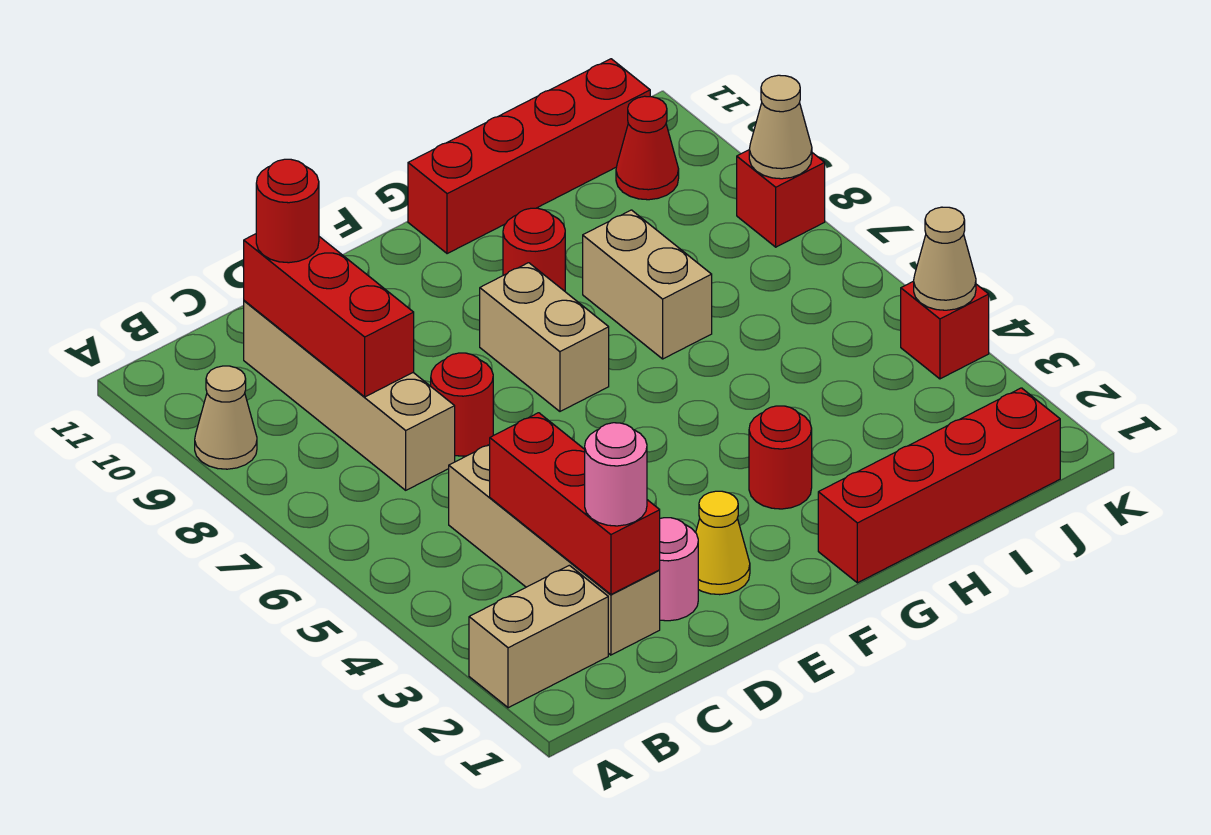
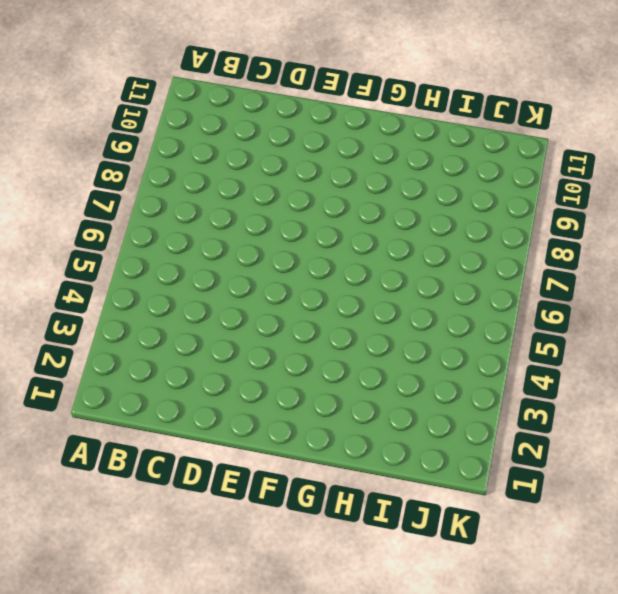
none -> tan brick A2:B2 level 1
none -> tan cone A9 level 1
none -> tan brick C2:C5 level 1

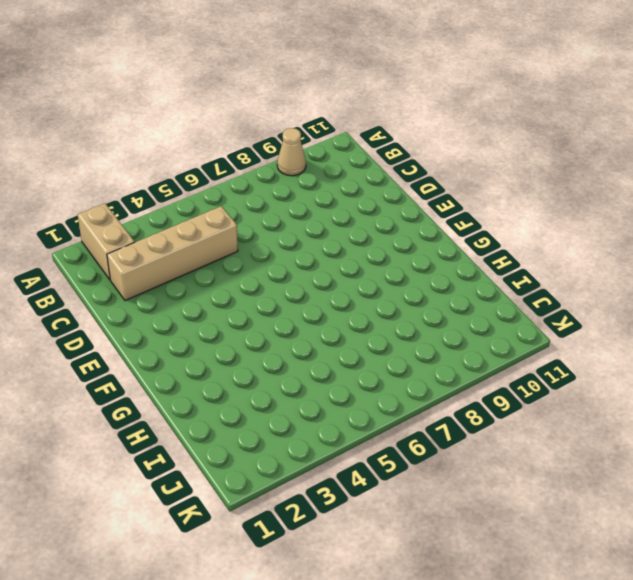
none -> tan brick C7:C10 level 1
none -> pink round brick D2 level 1
none -> red round brick D7 level 1

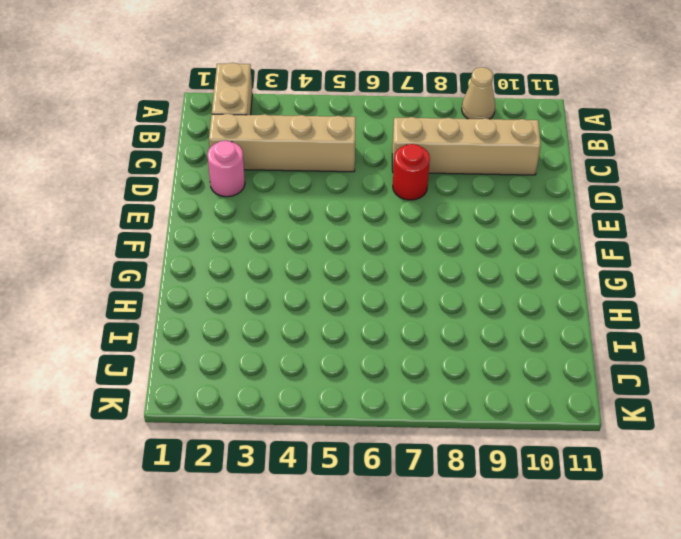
none -> yellow cone E2 level 1
none -> tan brick F7:F8 level 1
none -> red brick G1:J1 level 1

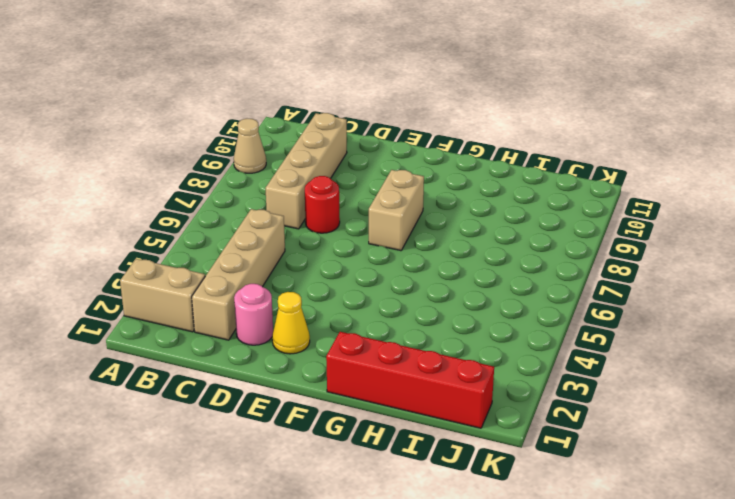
none -> red round brick G3 level 1
none -> red round brick G9 level 1
none -> red brick G11:J11 level 1

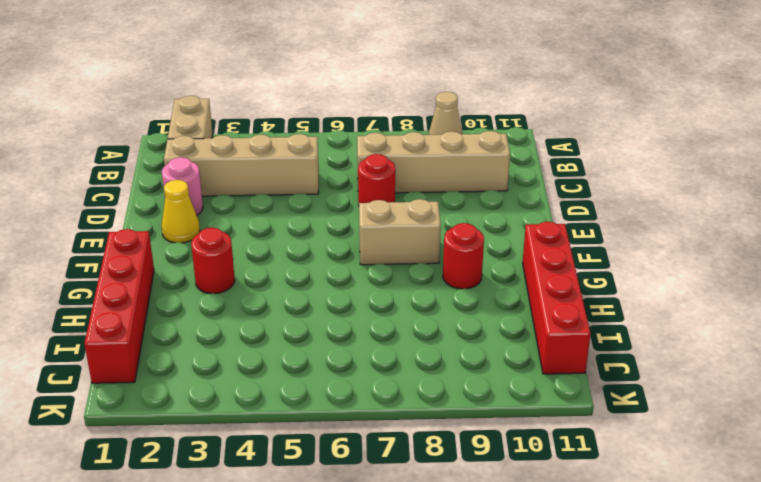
none -> tan brick H7:H8 level 1
none -> red cone J10 level 1
none -> red brick K4 level 1

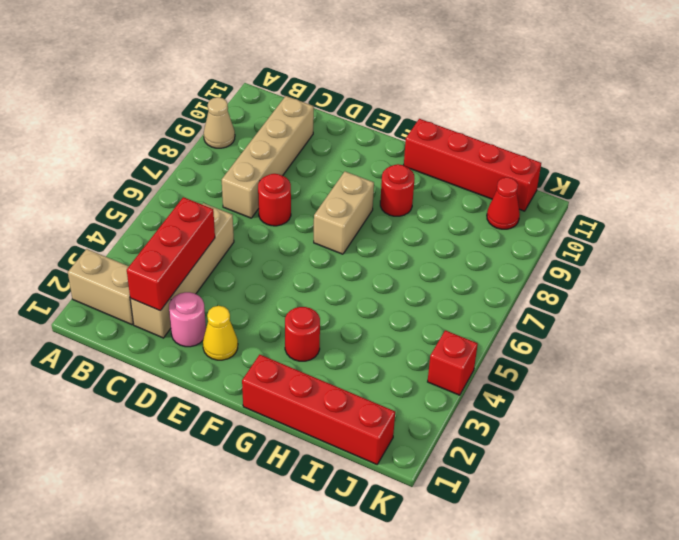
none -> tan brick H7:H8 level 1
none -> red brick K8 level 1
none -> red brick C8:C10 level 2

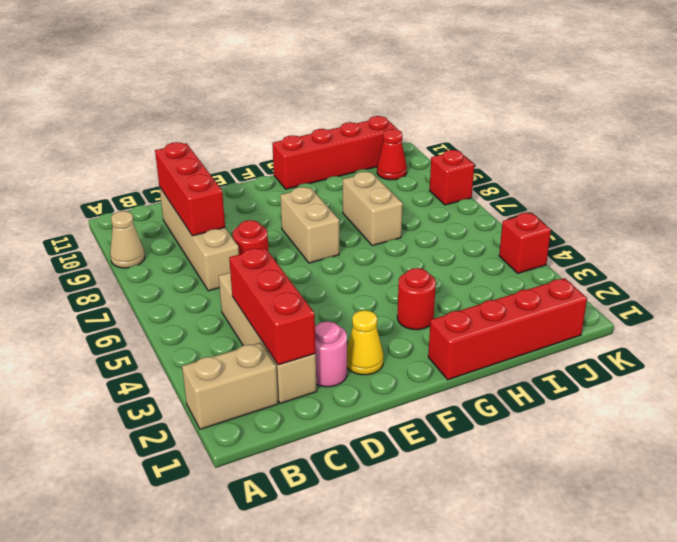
none -> red round brick G9 level 1
none -> tan cone K4 level 2
none -> tan cone K8 level 2

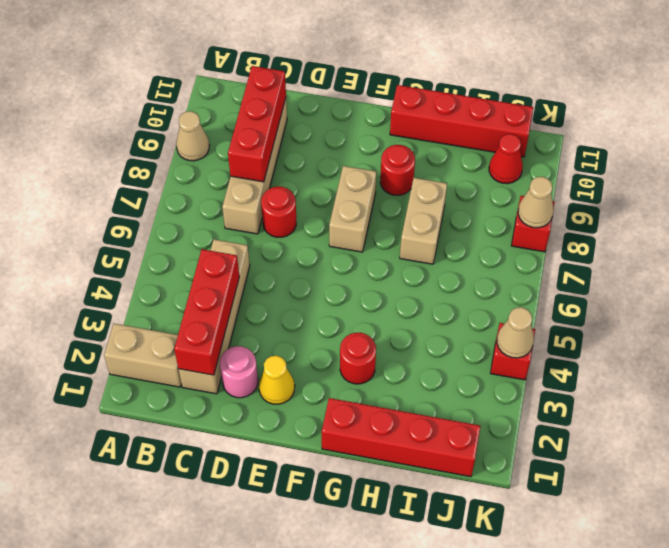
none -> pink round brick C2 level 3
none -> red round brick C10 level 3

